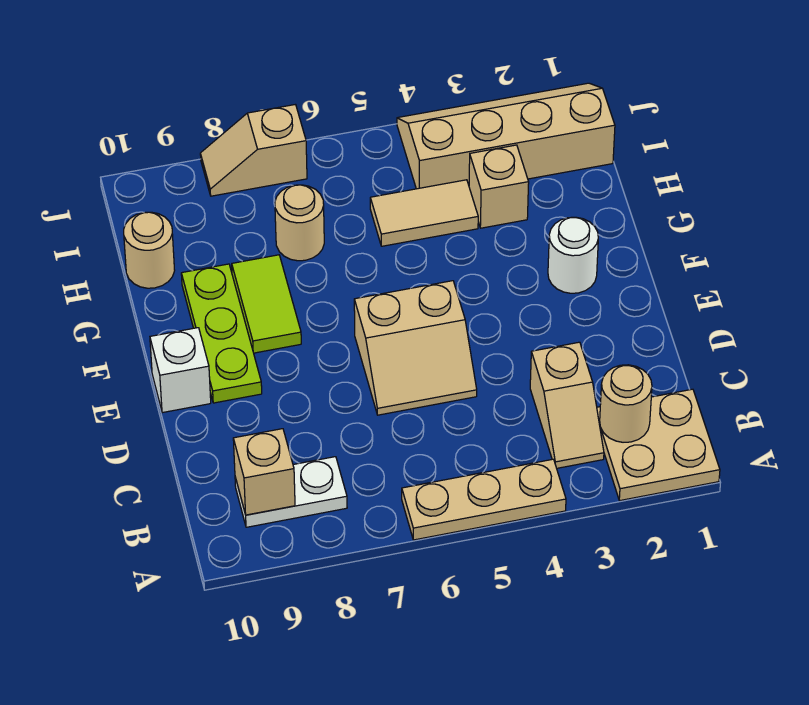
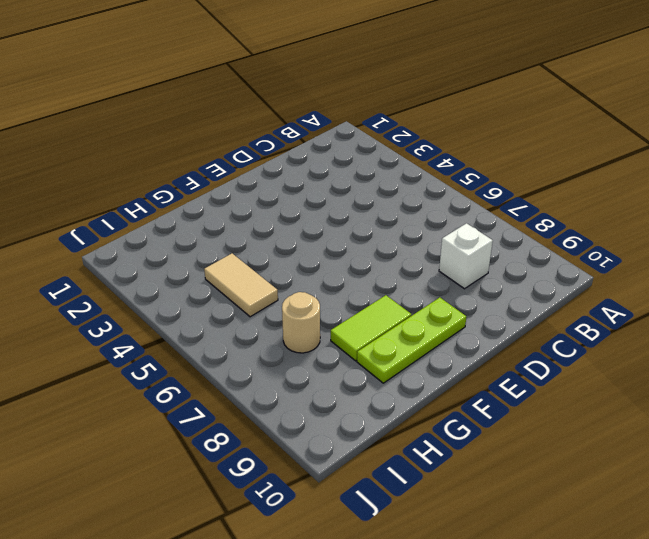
white brick C8 level 1 -> white brick E10 level 1
none -> tan plate A1:B2 level 1
none -> tan plate A4:A6 level 1
none -> tan slope B3:C3 level 1 top C

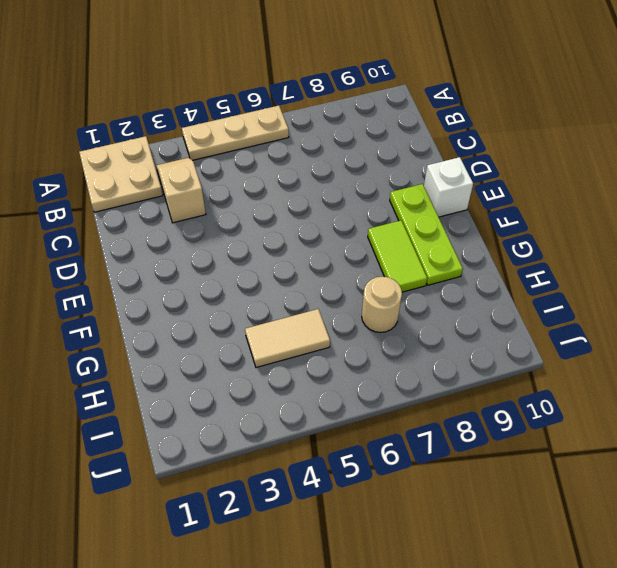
none -> white plate B8:B9 level 1
none -> tan slope D5:E6 level 1 top E
none -> white round brick F2 level 1

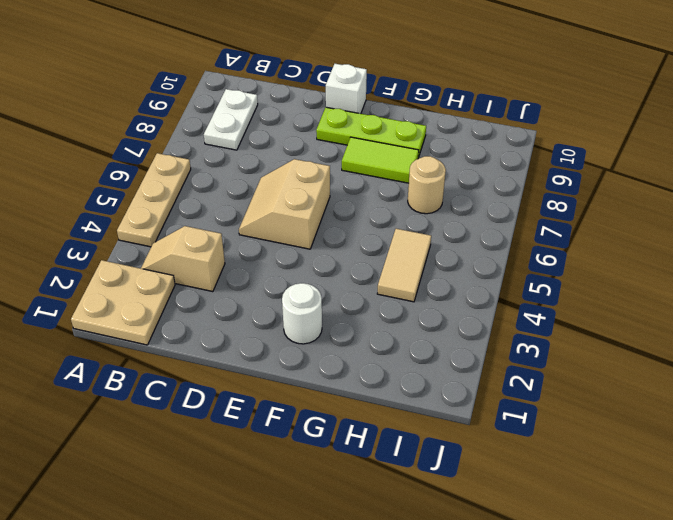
none -> tan brick H3 level 1
none -> tan round brick H10 level 1
none -> tan slope I1:J4 level 1 top I

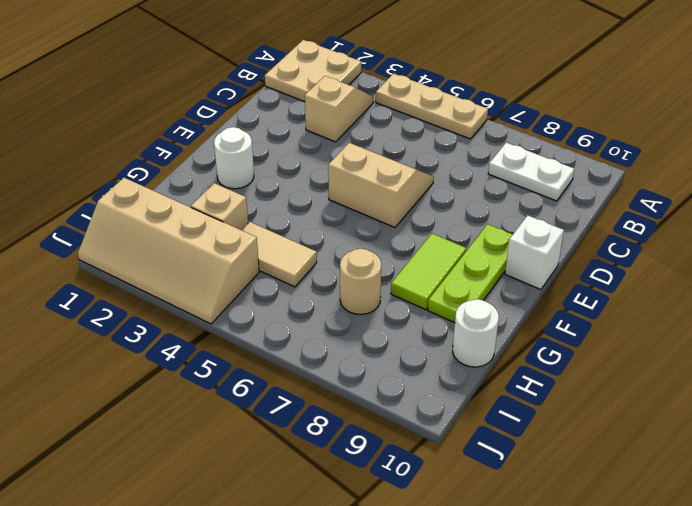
white round brick H10 level 1 -> tan round brick H10 level 1
none -> tan slope J7:J8 level 1 top 7
none -> tan round brick B2 level 2
none -> tan brick B9 level 2

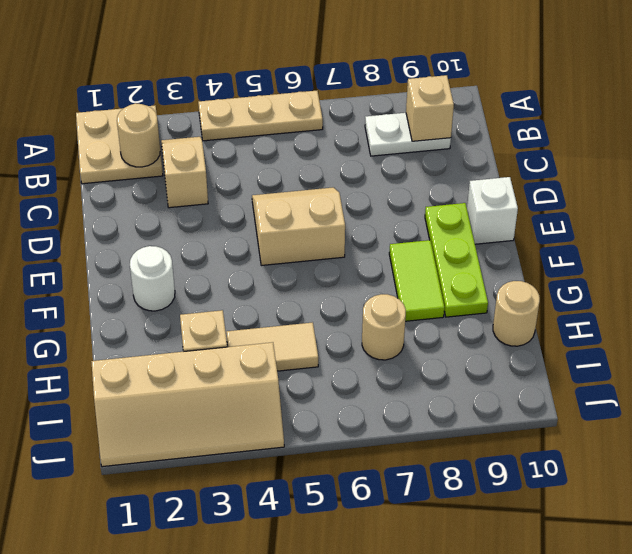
none -> tan slope J7:J8 level 1 top 7

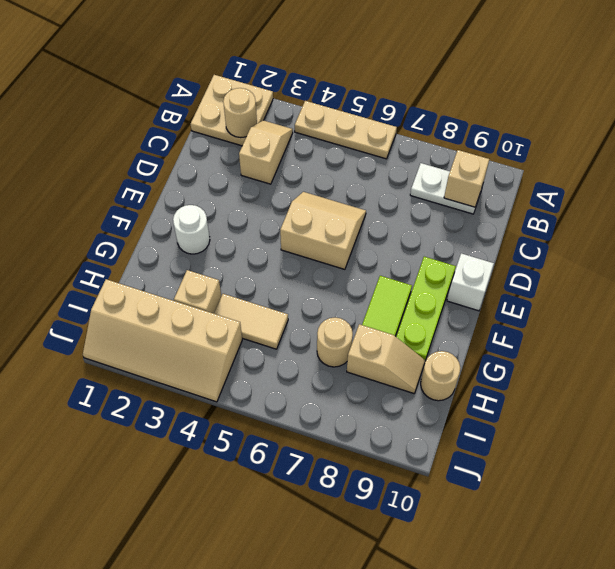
tan slope H8:H9 level 1 top 8 -> tan slope J7:J8 level 1 top 7

